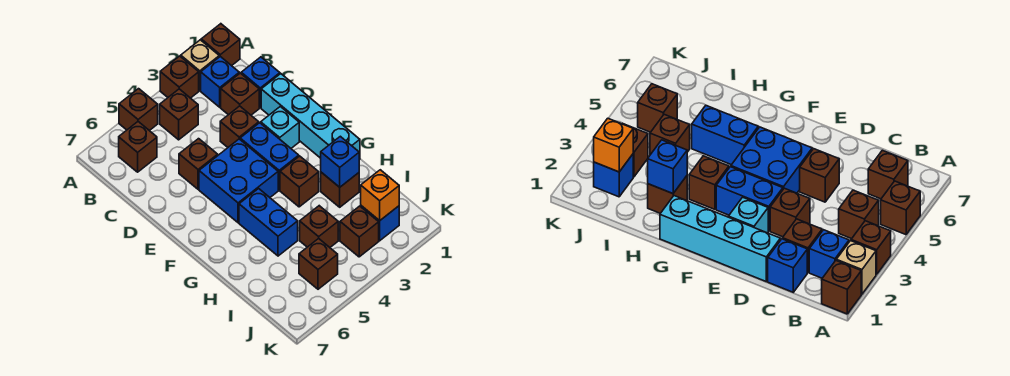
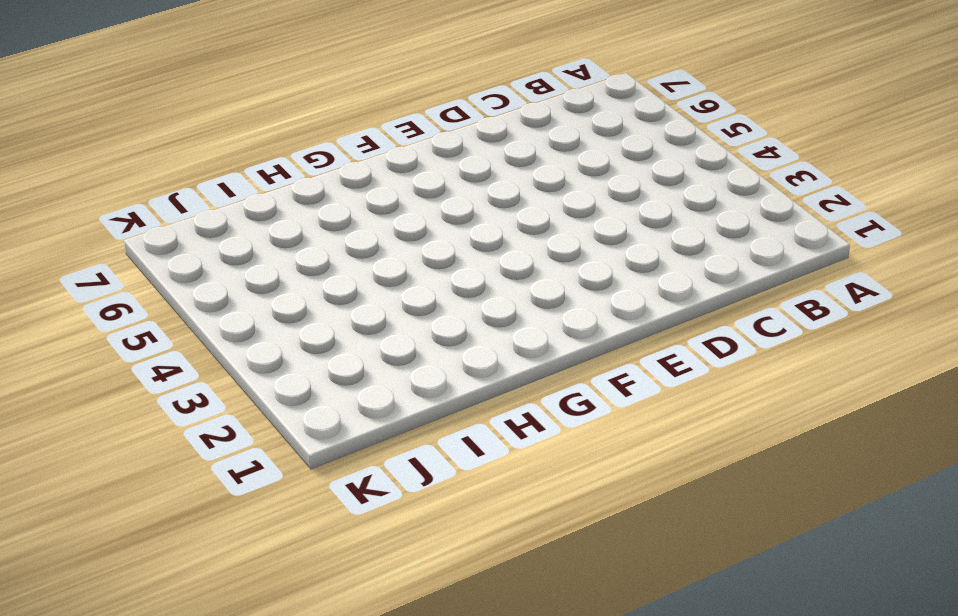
none -> brown brick A1 level 1
none -> tan brick A2 level 1
none -> brown brick A3 level 1

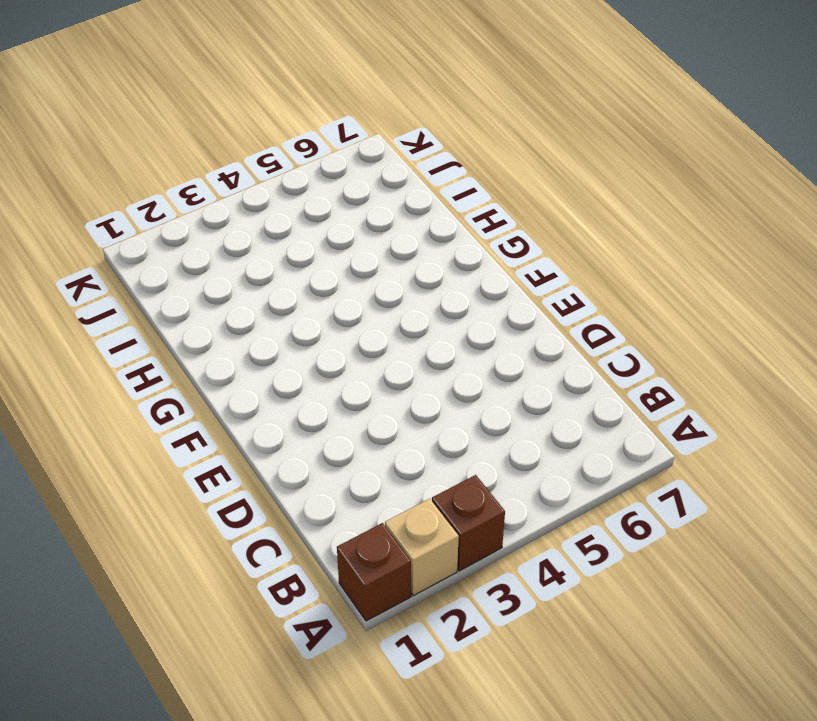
none -> brown brick A5 level 1
none -> blue brick B2 level 1
none -> brown brick B4 level 1

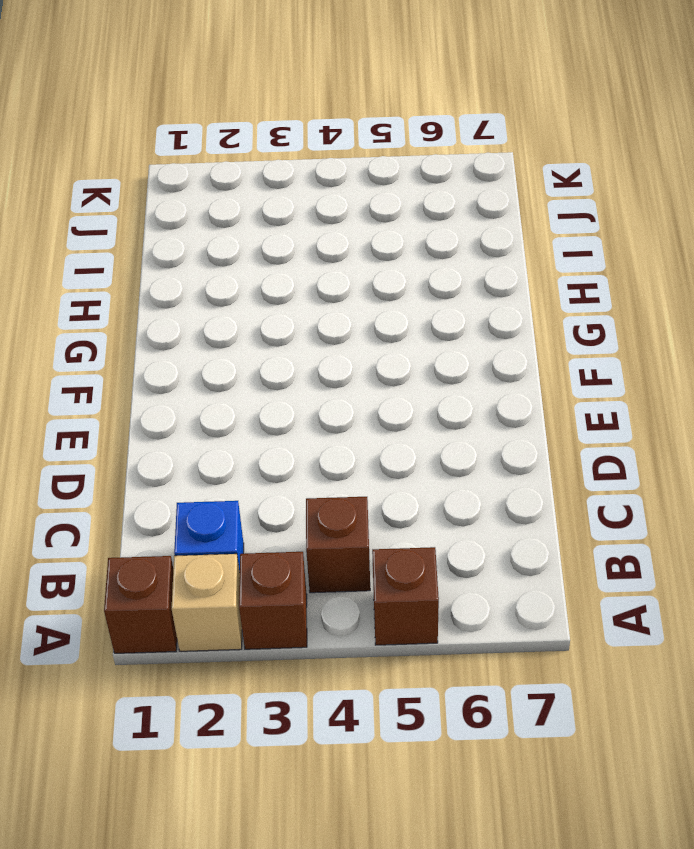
none -> brown brick B6 level 1
none -> blue brick C1 level 1
none -> brown brick C2 level 1

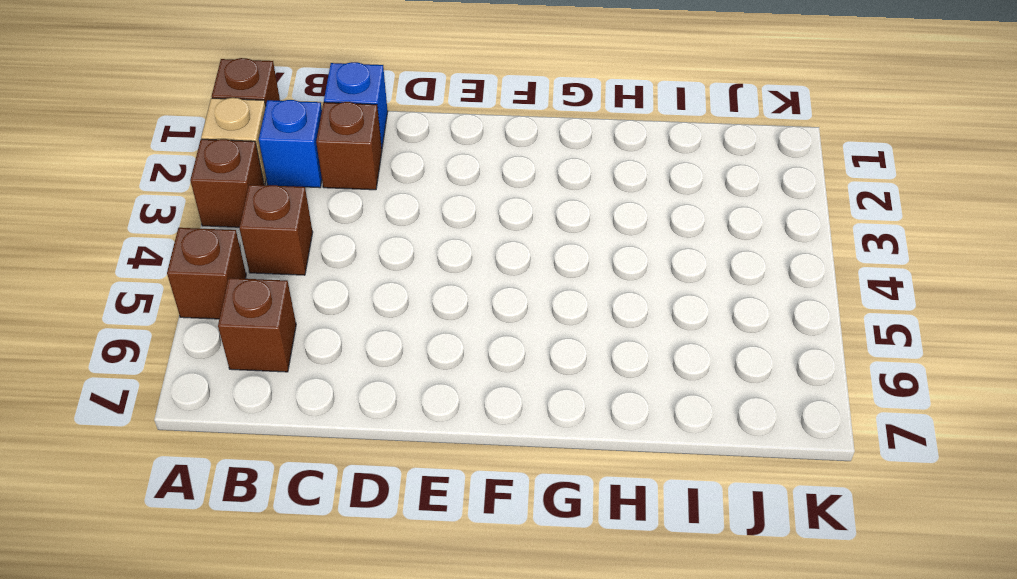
none -> cyan brick D1:G1 level 1
none -> brown brick D3 level 1
none -> brown brick D5 level 1

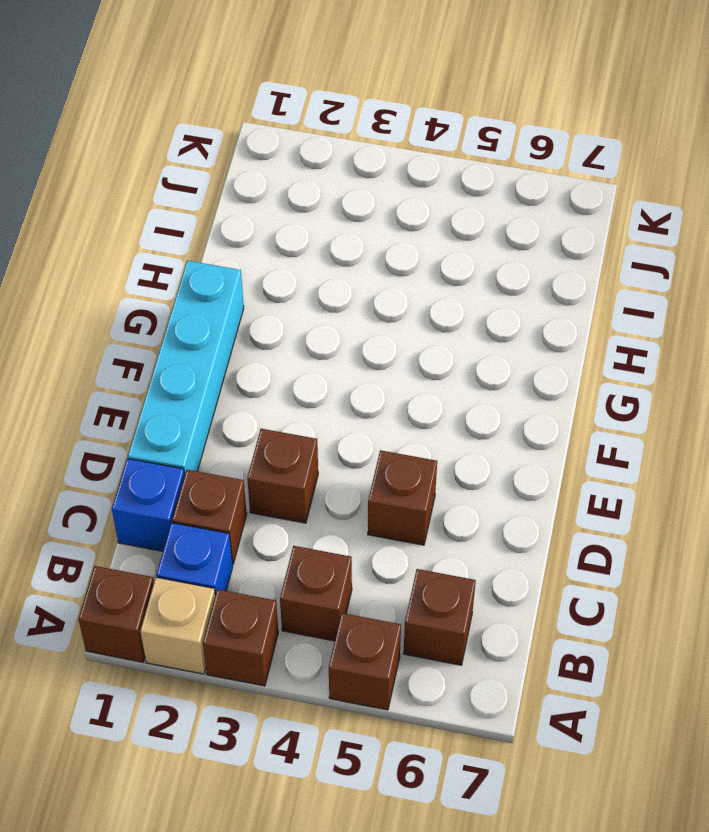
none -> cyan brick E2 level 1
none -> blue brick E3:F3 level 1
none -> blue brick E4:F5 level 1

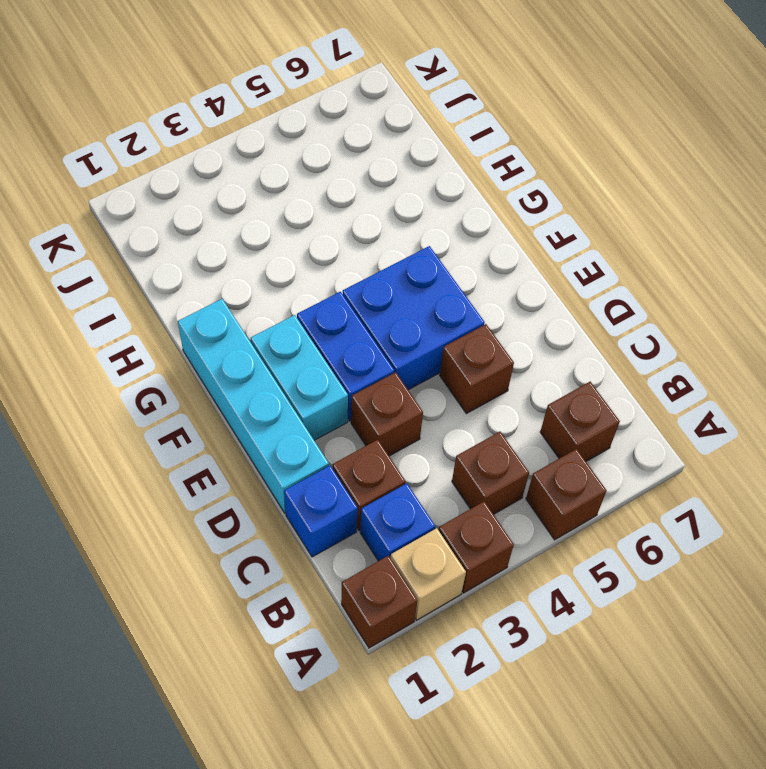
cyan brick E2:F2 level 1 -> cyan brick E2 level 1
none -> brown brick G3 level 1
none -> blue brick G5:H5 level 1
none -> brown brick H2 level 1

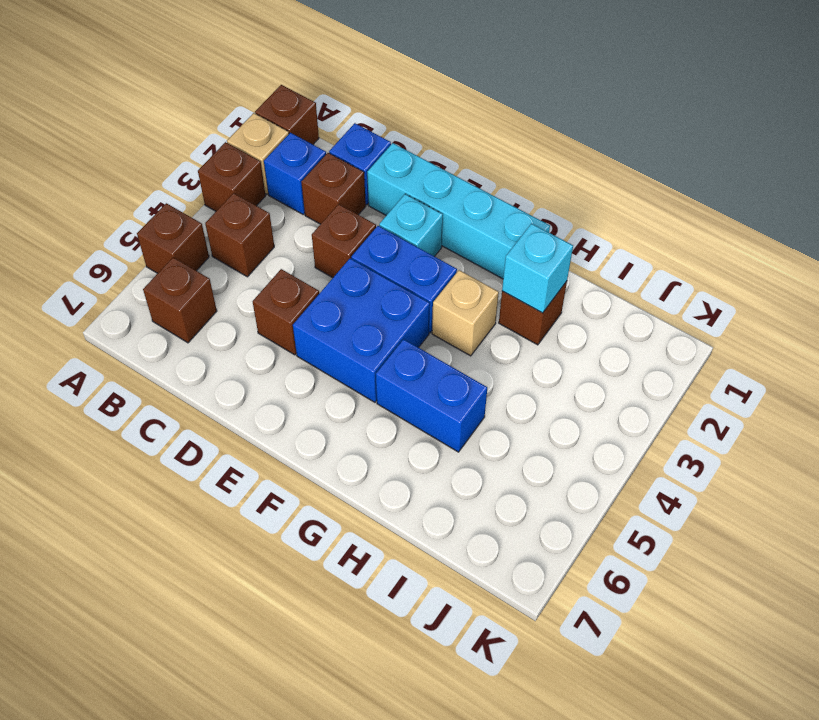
tan brick G3 level 1 -> brown brick G3 level 1
cyan brick H2 level 2 -> blue brick H2 level 2
none -> brown brick I4 level 1
none -> blue brick J2 level 1
none -> brown brick J3 level 1

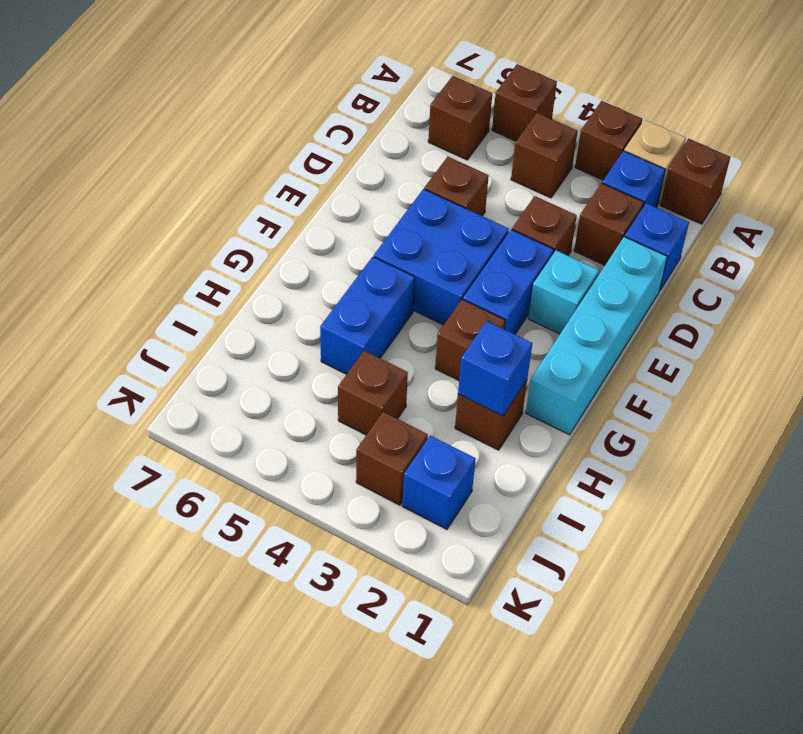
none -> brown brick J5 level 1
none -> orange brick J2 level 2

